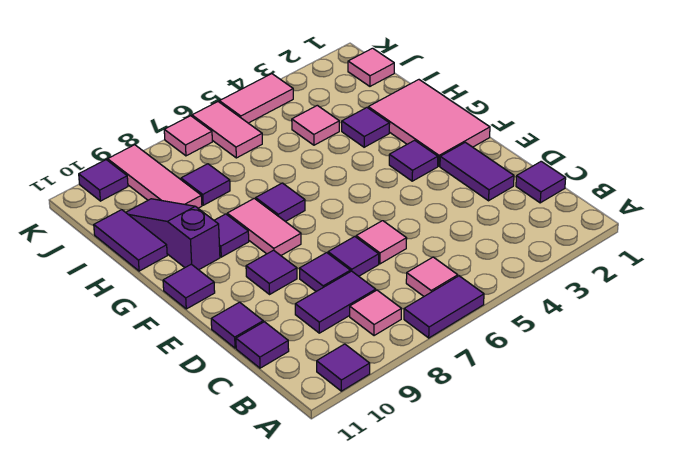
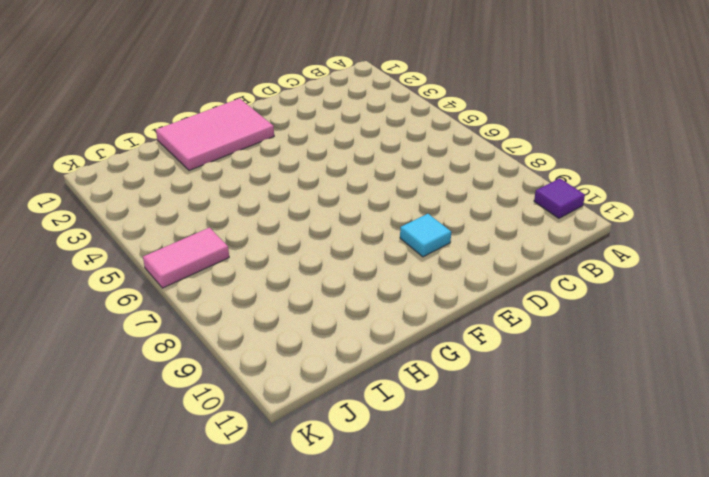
cyan tile E9 level 1 -> purple tile E9 level 1
none -> purple tile A6:A7 level 1
none -> pink tile B6 level 1
none -> pink tile B8 level 1
none -> purple tile C1 level 1

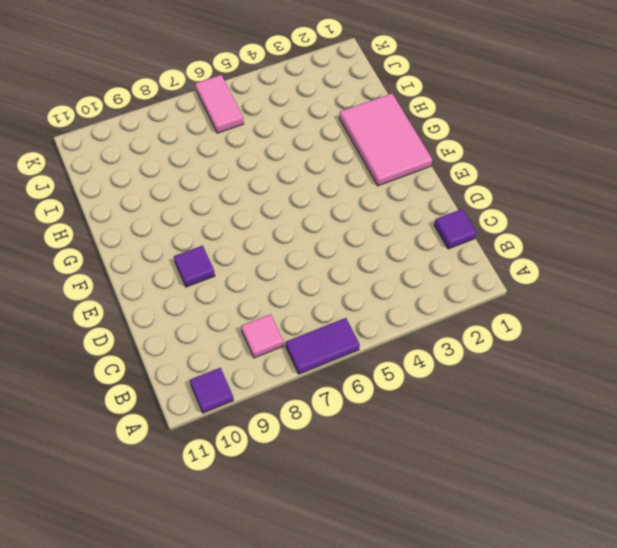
none -> pink tile B6 level 1
none -> purple tile C8:C9 level 1
none -> purple tile C11 level 1
none -> purple tile D2:E2 level 1

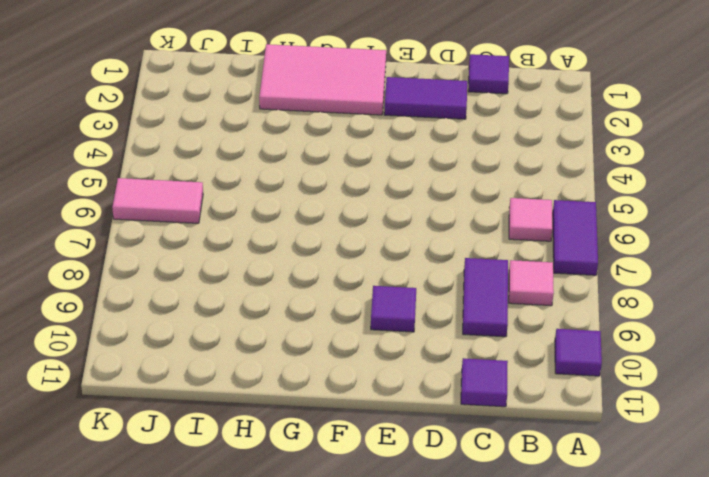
none -> pink tile D6 level 1
none -> purple tile D7 level 1
none -> purple tile D8 level 1
none -> purple tile D11 level 1

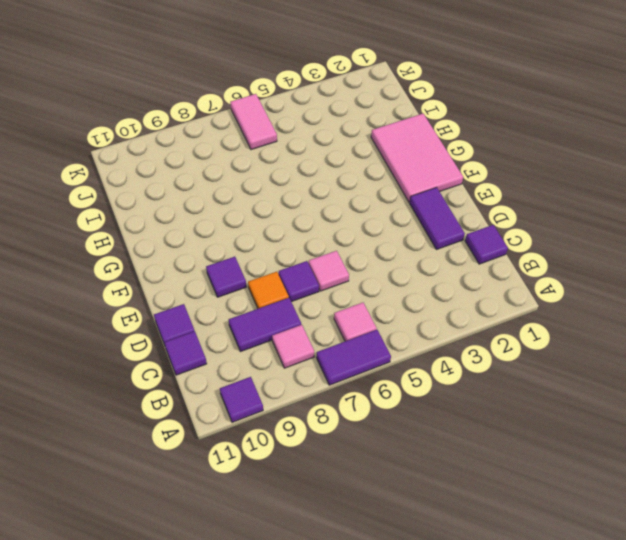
orange tile D8 level 1 -> purple tile D8 level 1
none -> purple tile F3 level 1
none -> pink tile F8:G8 level 1
none -> purple tile F11 level 1
none -> purple tile G7 level 1

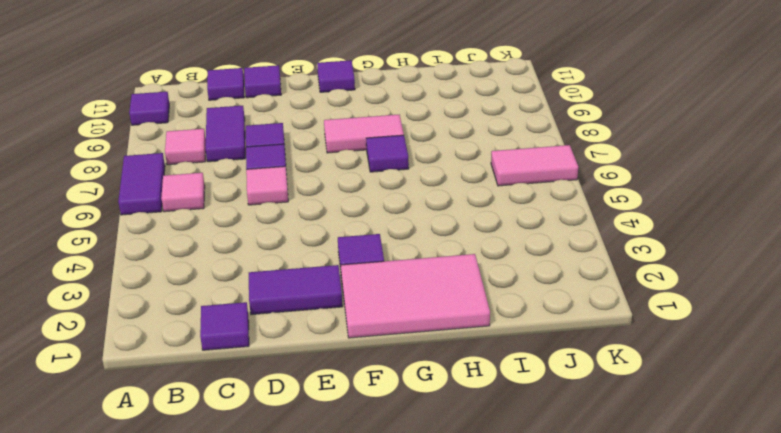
none -> purple tile E9 level 1
none -> purple tile G9 level 1
none -> purple slope G10:I10 level 1 top G
none -> purple tile H3 level 1

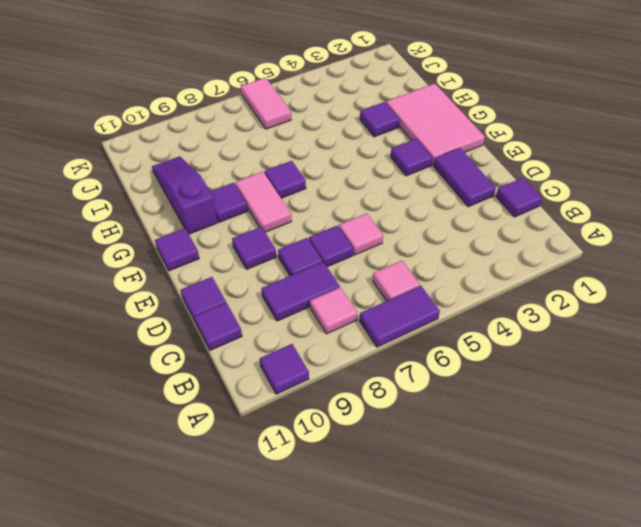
none -> purple tile H11:I11 level 1
none -> pink tile I4 level 1
none -> purple tile I8 level 1
none -> pink tile I9:K9 level 1

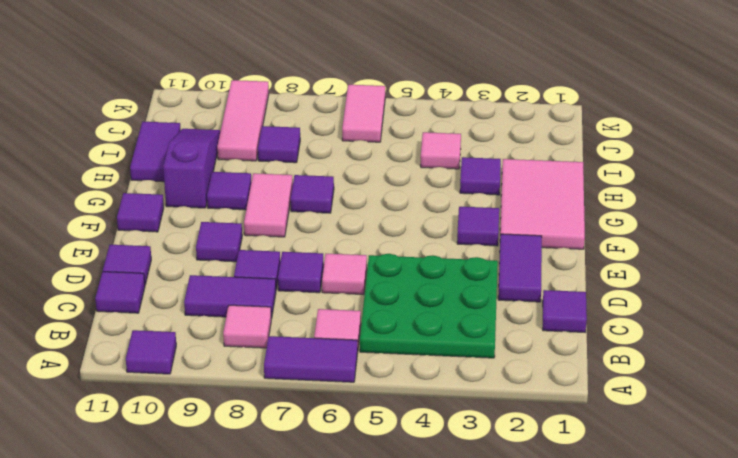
green plate B3:D5 level 1 -> none
none -> pink tile J1 level 1
none -> pink tile K4:K5 level 1
none -> pink tile K7 level 1
none -> purple tile K10 level 1

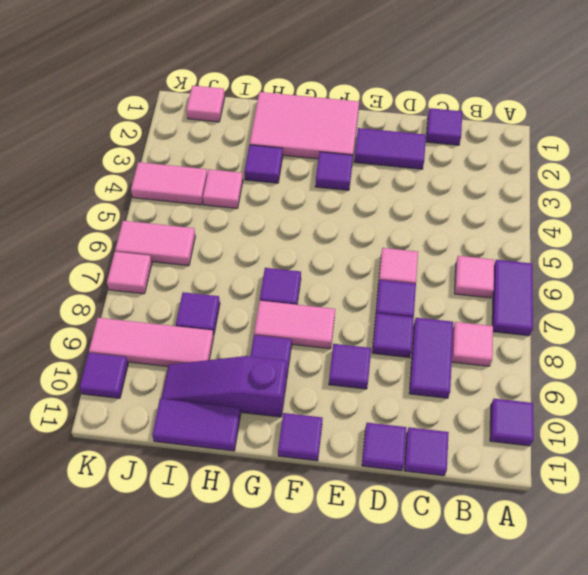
pink tile J4:K4 level 1 -> pink tile K4:K5 level 1

